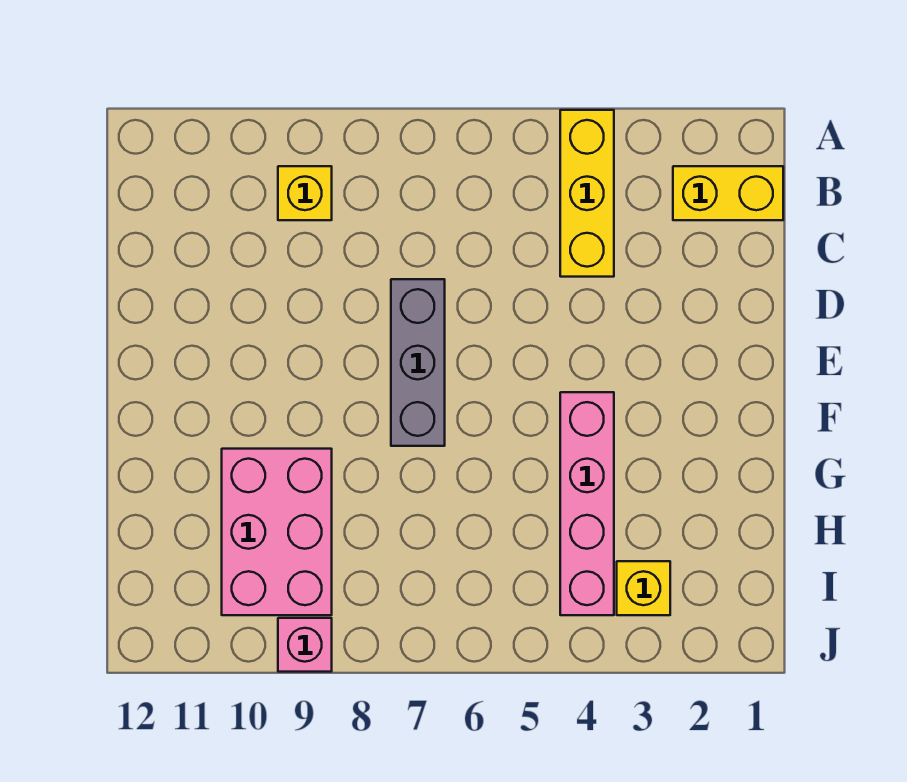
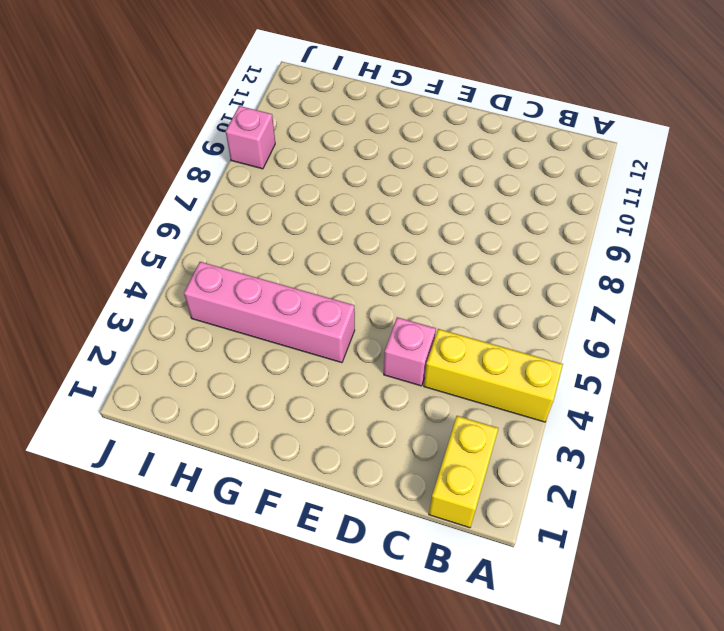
pink brick D4 level 1 -> none
none -> yellow brick B9 level 1
none -> grey brick D7:F7 level 1

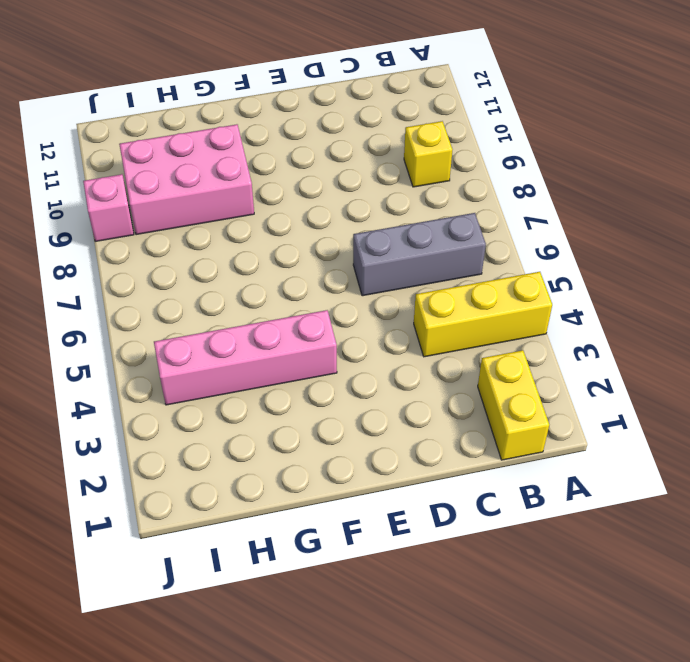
grey brick B6:D6 level 1 -> grey brick D7:F7 level 1
none -> yellow brick I3 level 1

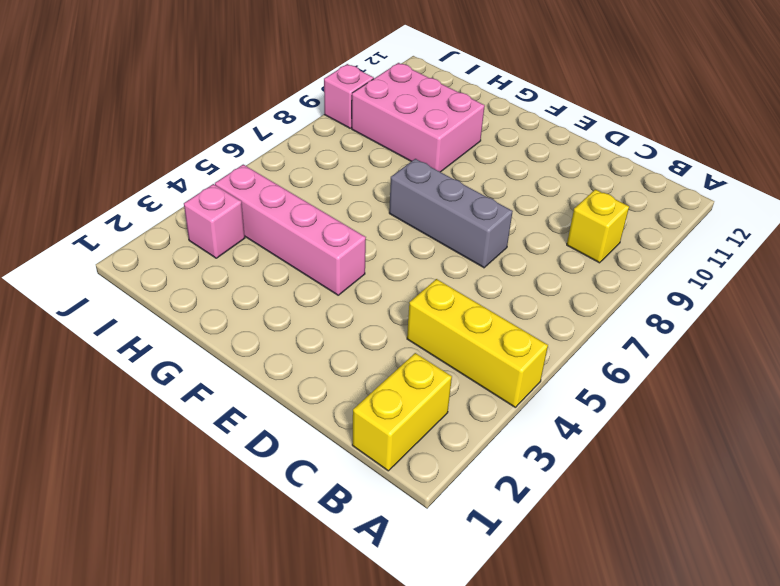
pink brick I3 level 1 -> yellow brick I3 level 1

